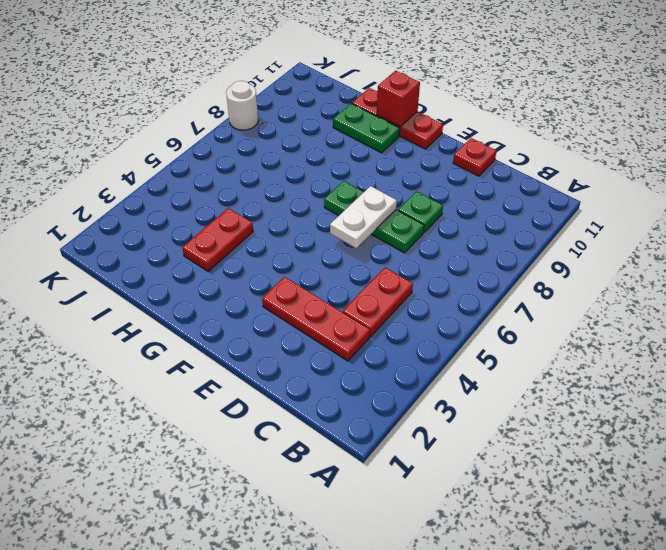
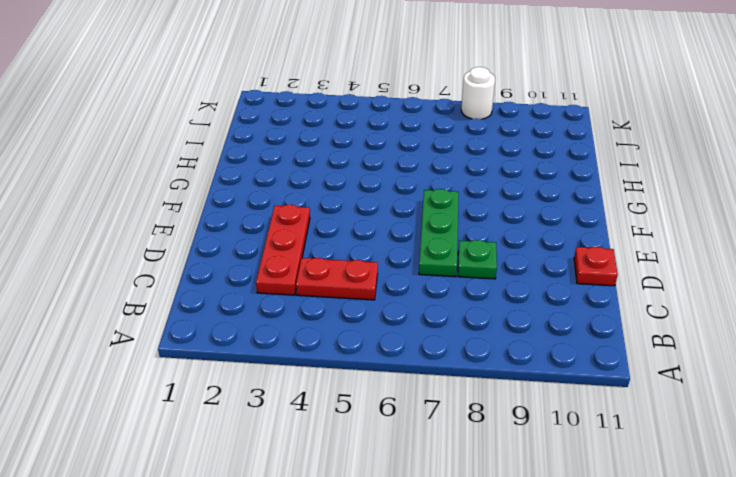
none -> red plate F11:H11 level 1
none -> green plate G10:H10 level 1

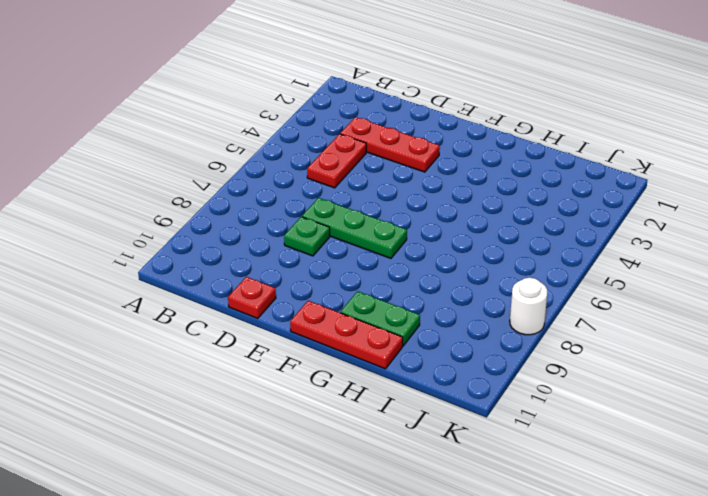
none -> red plate H3:H4 level 1
none -> white plate E6:E7 level 2

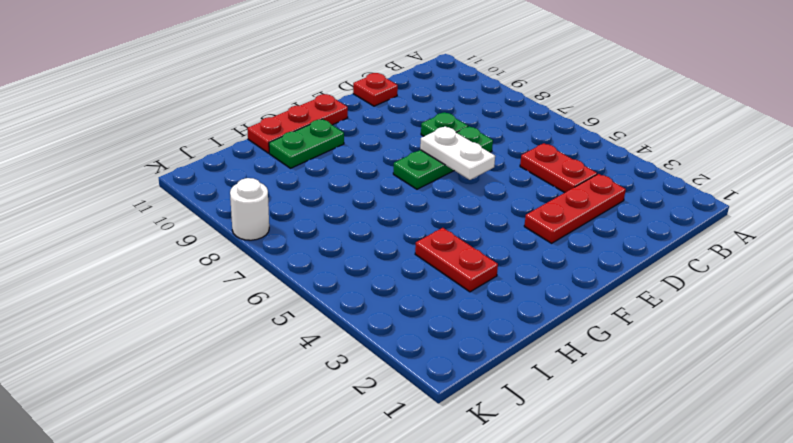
none -> red brick G11 level 2

